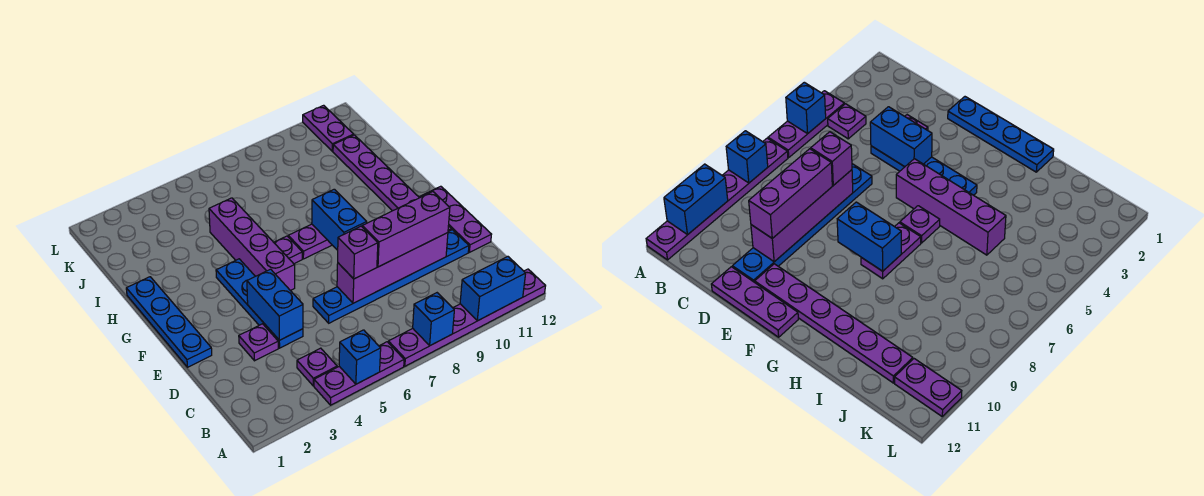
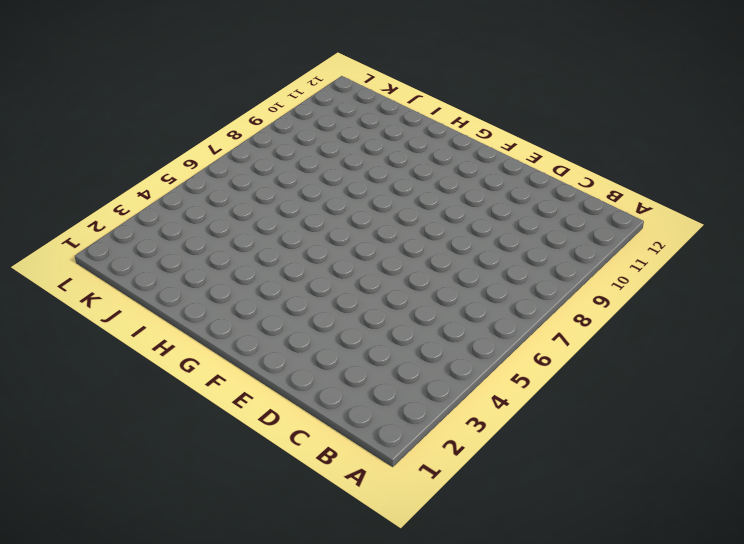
none -> purple plate A4:A6 level 1
none -> purple plate A7:A12 level 1
none -> purple plate B4 level 1

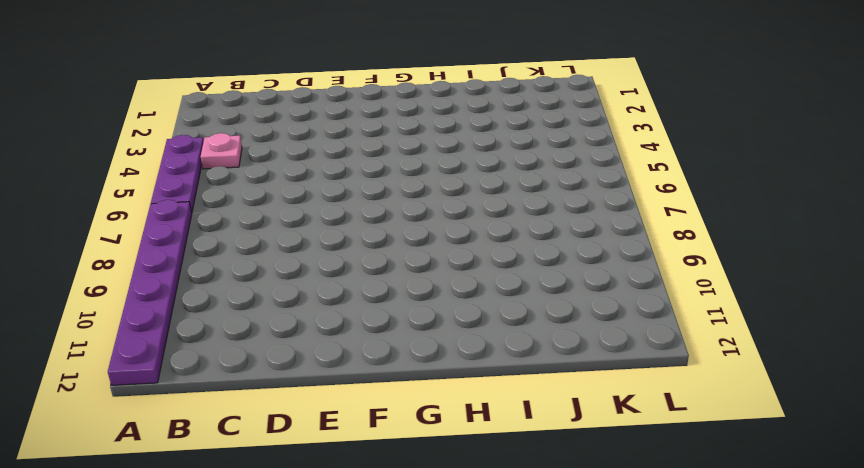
pink plate B4 level 1 -> purple plate B4 level 1
none -> purple plate D3 level 1
none -> blue plate D4:G4 level 1
none -> blue plate D6:D11 level 1

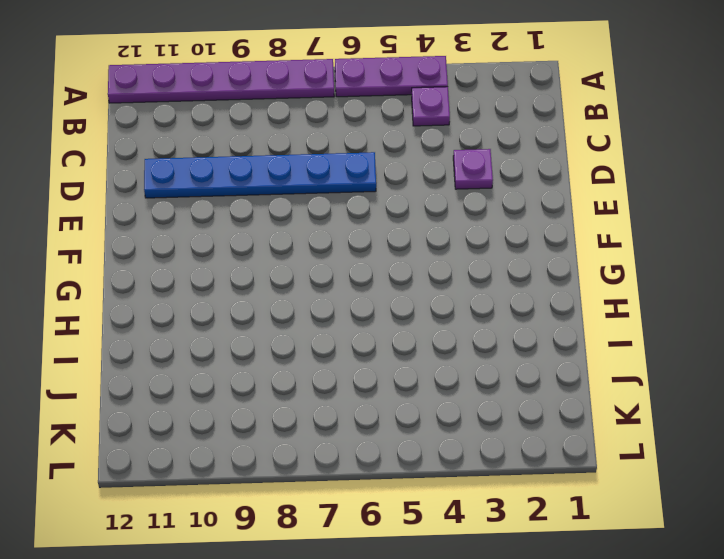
none -> blue plate D4:G4 level 1
none -> purple plate D12:F12 level 1
none -> blue plate E1:H1 level 1

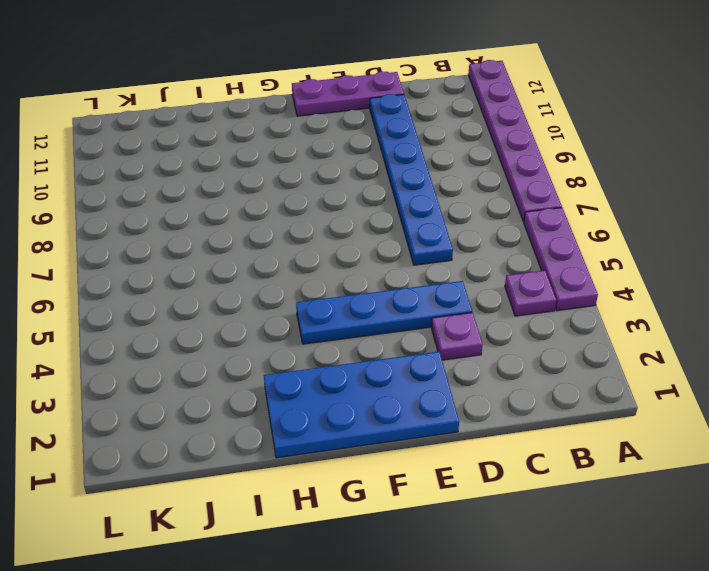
blue plate E1:H2 level 1 -> blue plate E1:H1 level 1
none -> purple plate E11:J11 level 1
none -> purple brick F5:I5 level 1
none -> purple plate G6 level 1

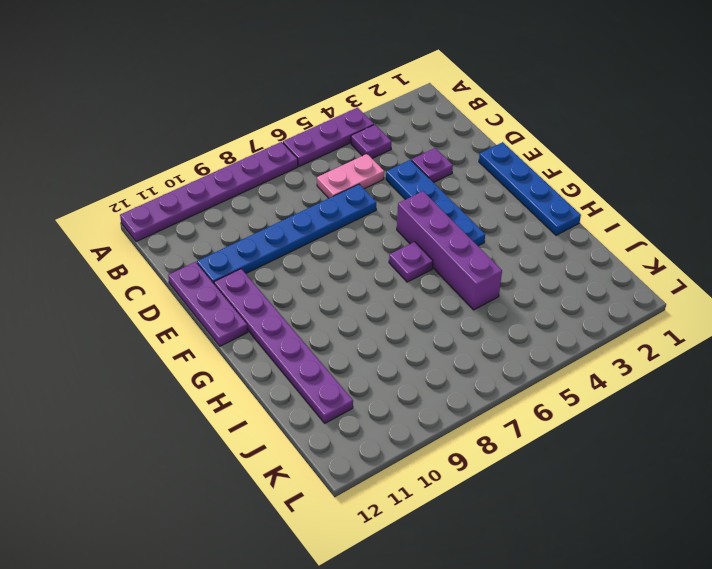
pink plate C5:C6 level 1 -> none
none -> purple plate G7:G8 level 1
none -> purple plate K11:L11 level 1
none -> blue brick A5 level 2

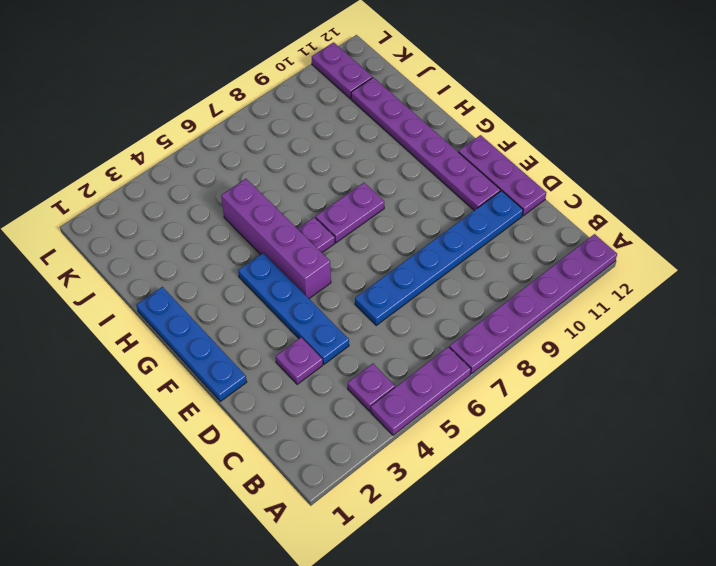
none -> blue brick A5 level 2
none -> blue brick A8 level 2
none -> blue brick A10:A11 level 2

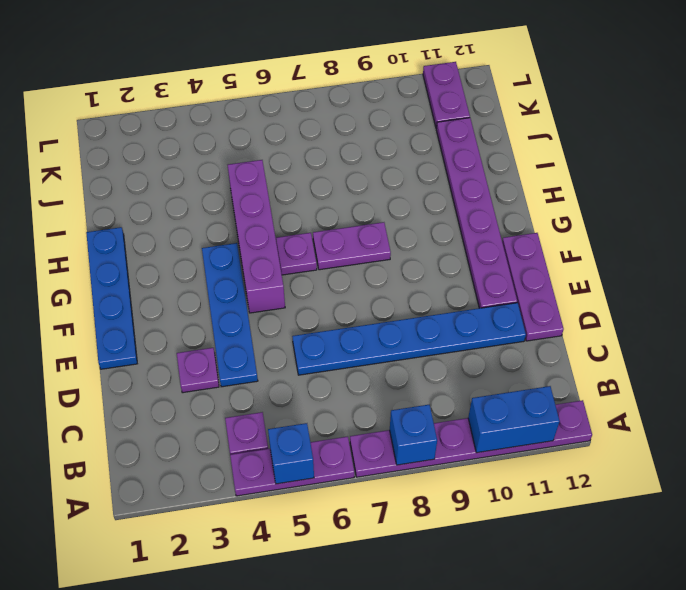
none -> blue brick D4:E4 level 2
none -> purple brick D7:D10 level 2
none -> blue brick F8:G8 level 2

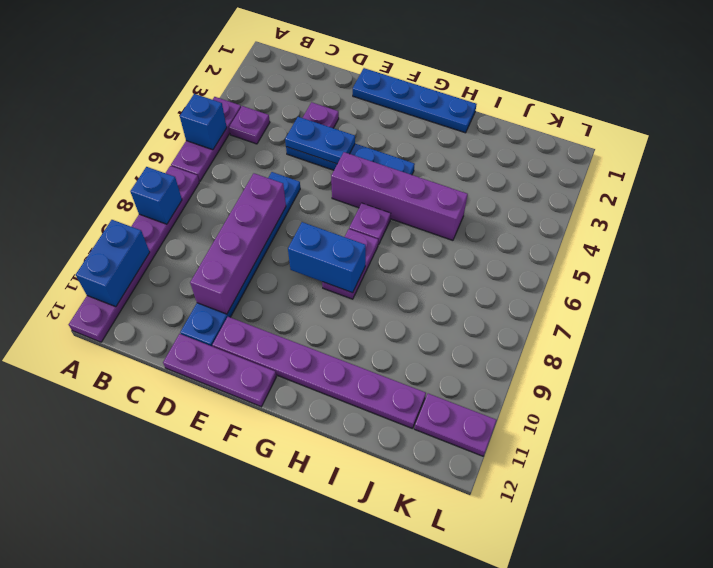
blue plate D4:E4 level 2 -> blue brick D4:E4 level 2
none -> purple brick D7 level 3
none -> purple brick D8:D10 level 3

